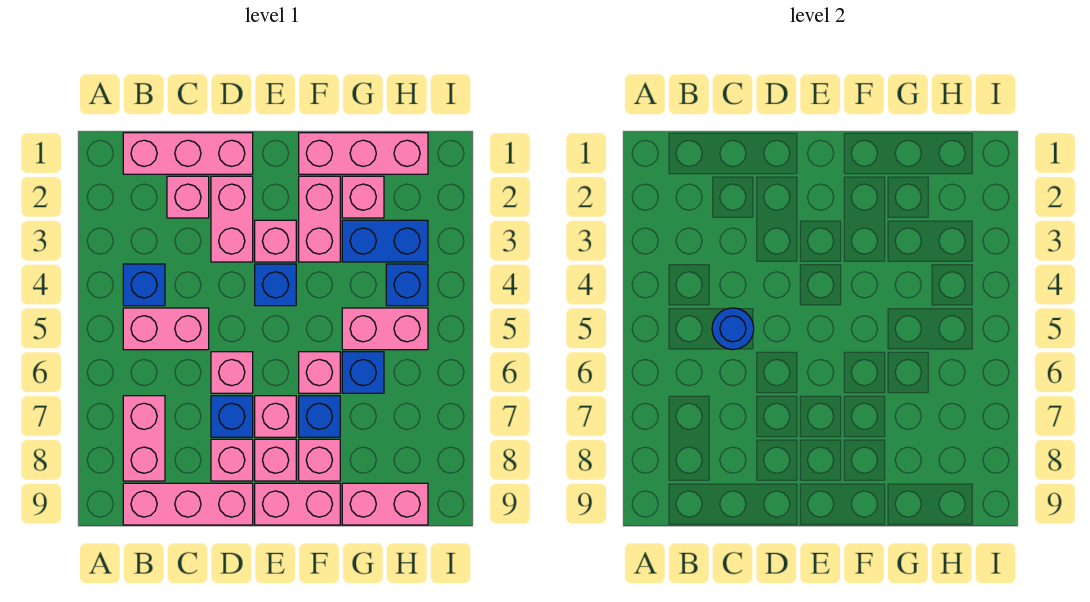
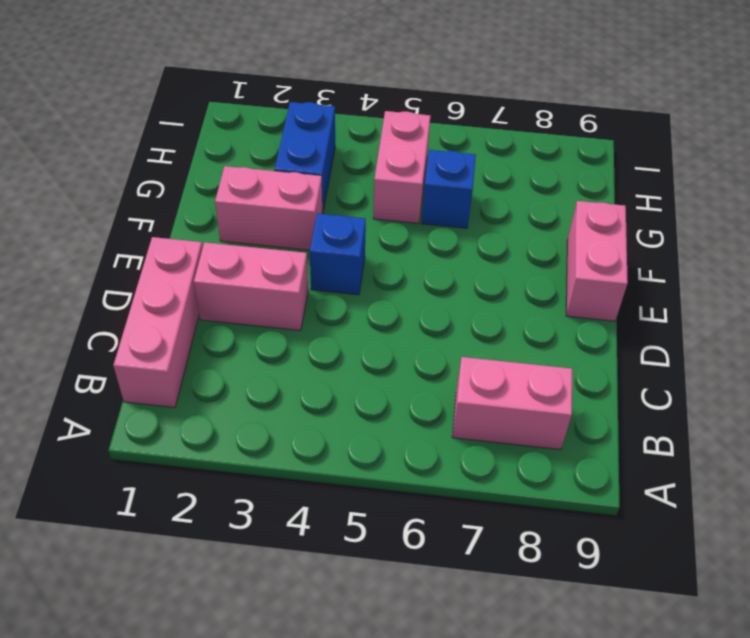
none -> blue brick B4 level 1
none -> pink brick B5:C5 level 1
none -> pink brick B9:D9 level 1

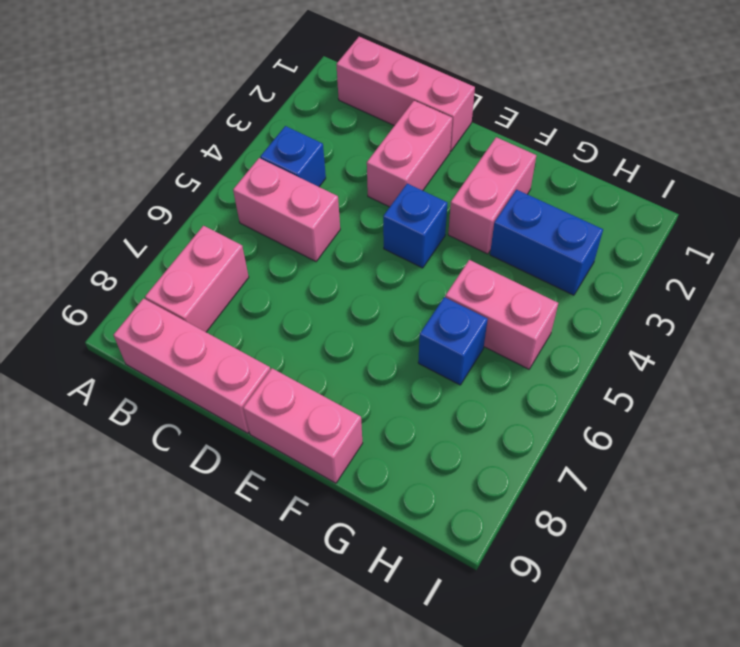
none -> pink brick C2 level 1
none -> pink brick D6 level 1
none -> blue brick D7 level 1

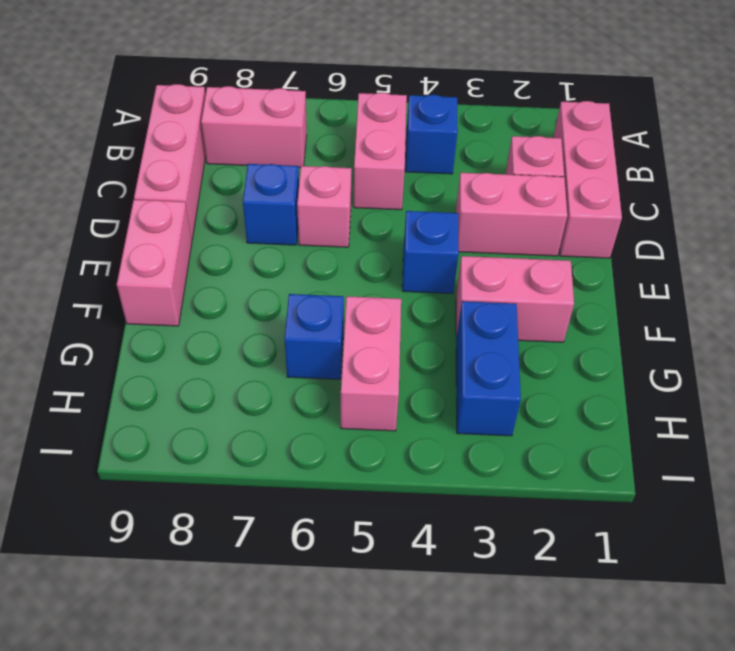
none -> pink brick D8 level 1
none -> pink brick E3 level 1
none -> pink brick E7 level 1

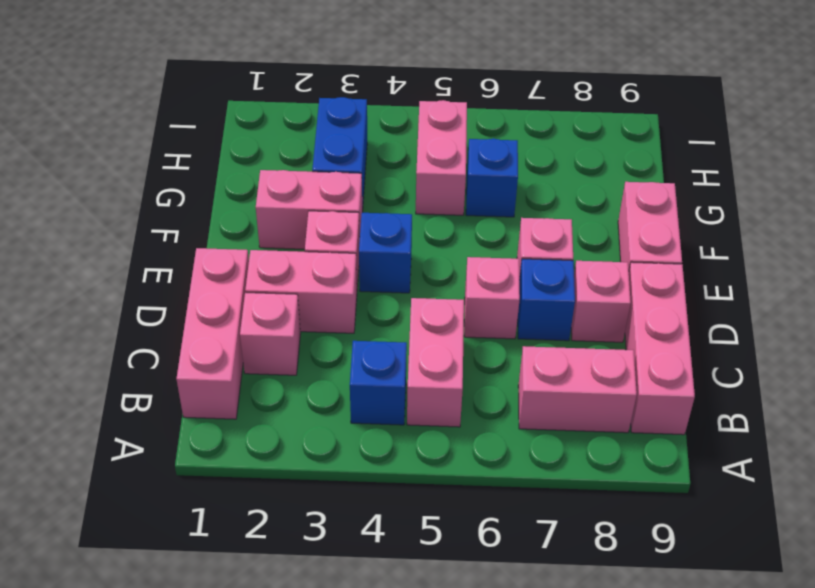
none -> pink brick E8 level 1
none -> pink brick F1:H1 level 1
none -> pink brick F6 level 1

